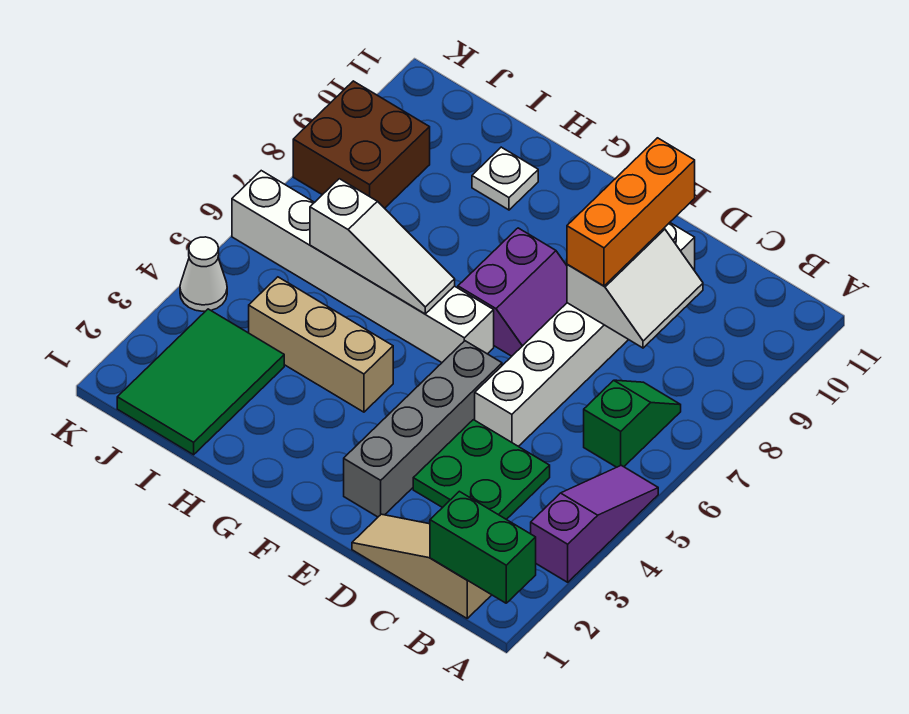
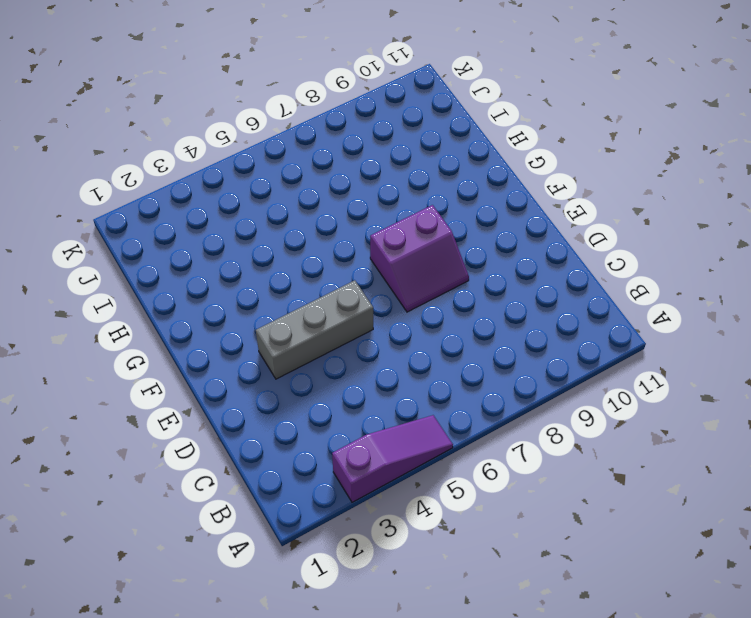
grey brick E3:E5 level 1 -> grey brick E2:E5 level 1
none -> tan slope B1:D1 level 1 top B
none -> green slope B6:B7 level 1 top 6
none -> green plate C3:D4 level 1

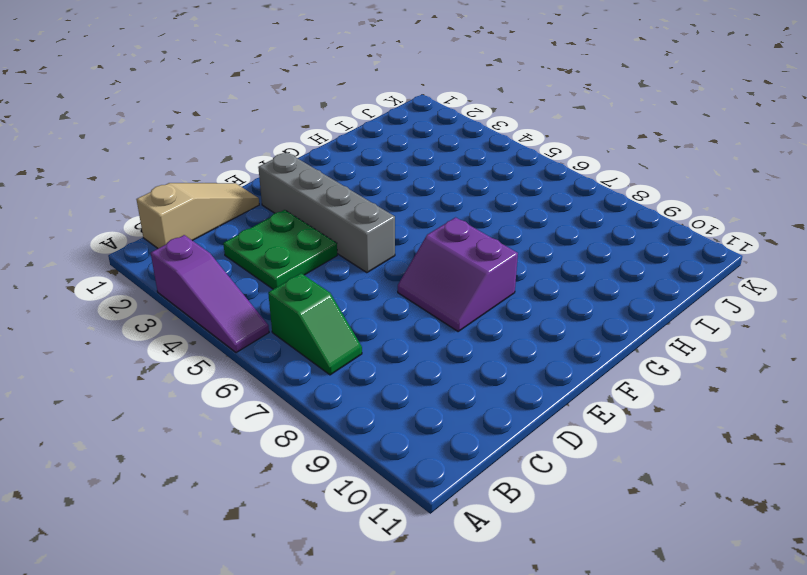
none -> white brick D5:D10 level 1
none -> white brick F6:K6 level 1
none -> tan brick G4:I4 level 1

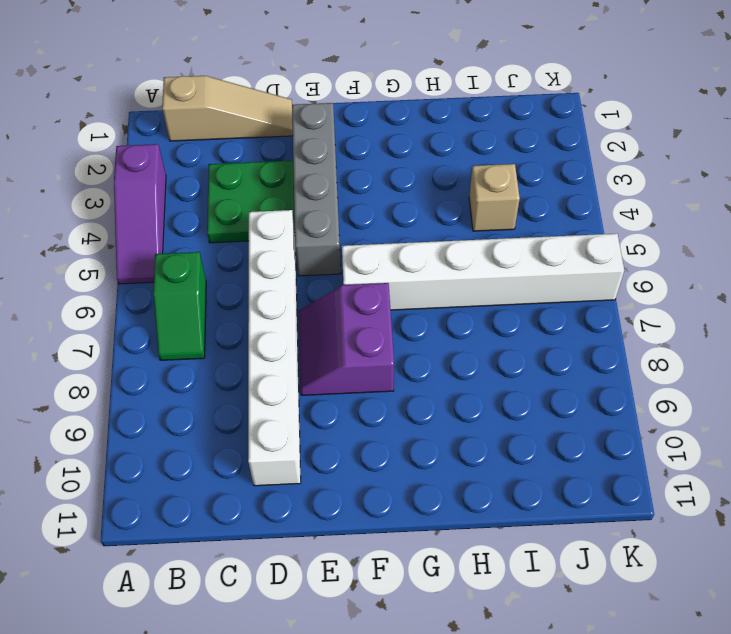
tan brick I4 level 1 -> tan brick G4:I4 level 1
none -> white plate H10 level 1
none -> green tile I1:J3 level 1
none -> brown brick J8:K9 level 1

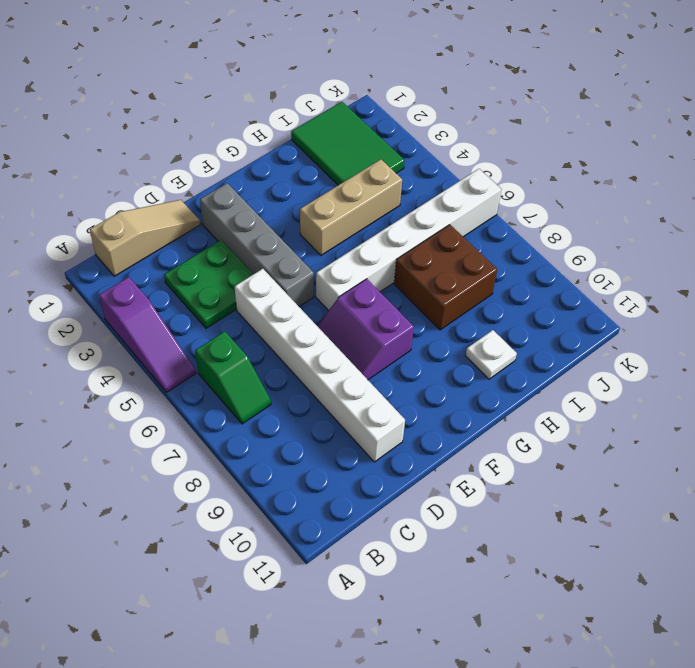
brown brick H7:I8 level 1 -> brown brick J8:K9 level 1
none -> white cone K4 level 1
none -> green brick A1:B1 level 2
none -> white slope C8:D9 level 2 top D

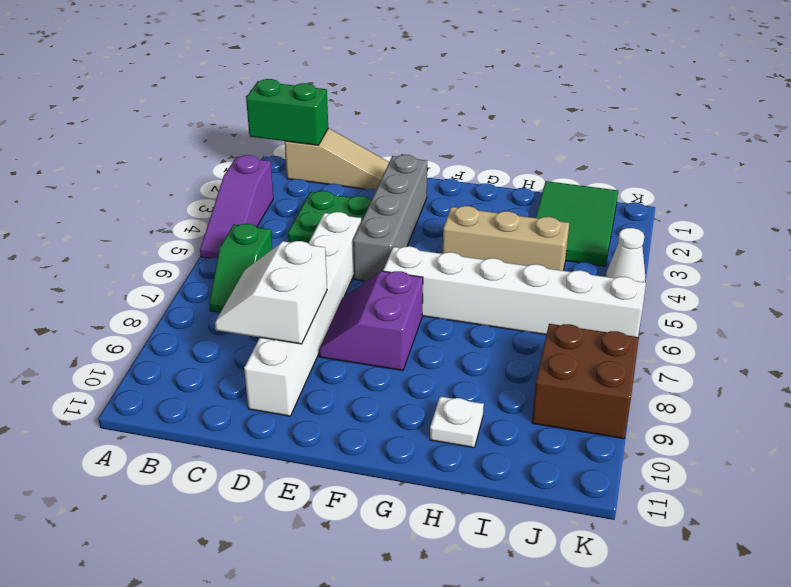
none -> white slope G6:I6 level 2 top I
none -> orange brick D8:D10 level 3

